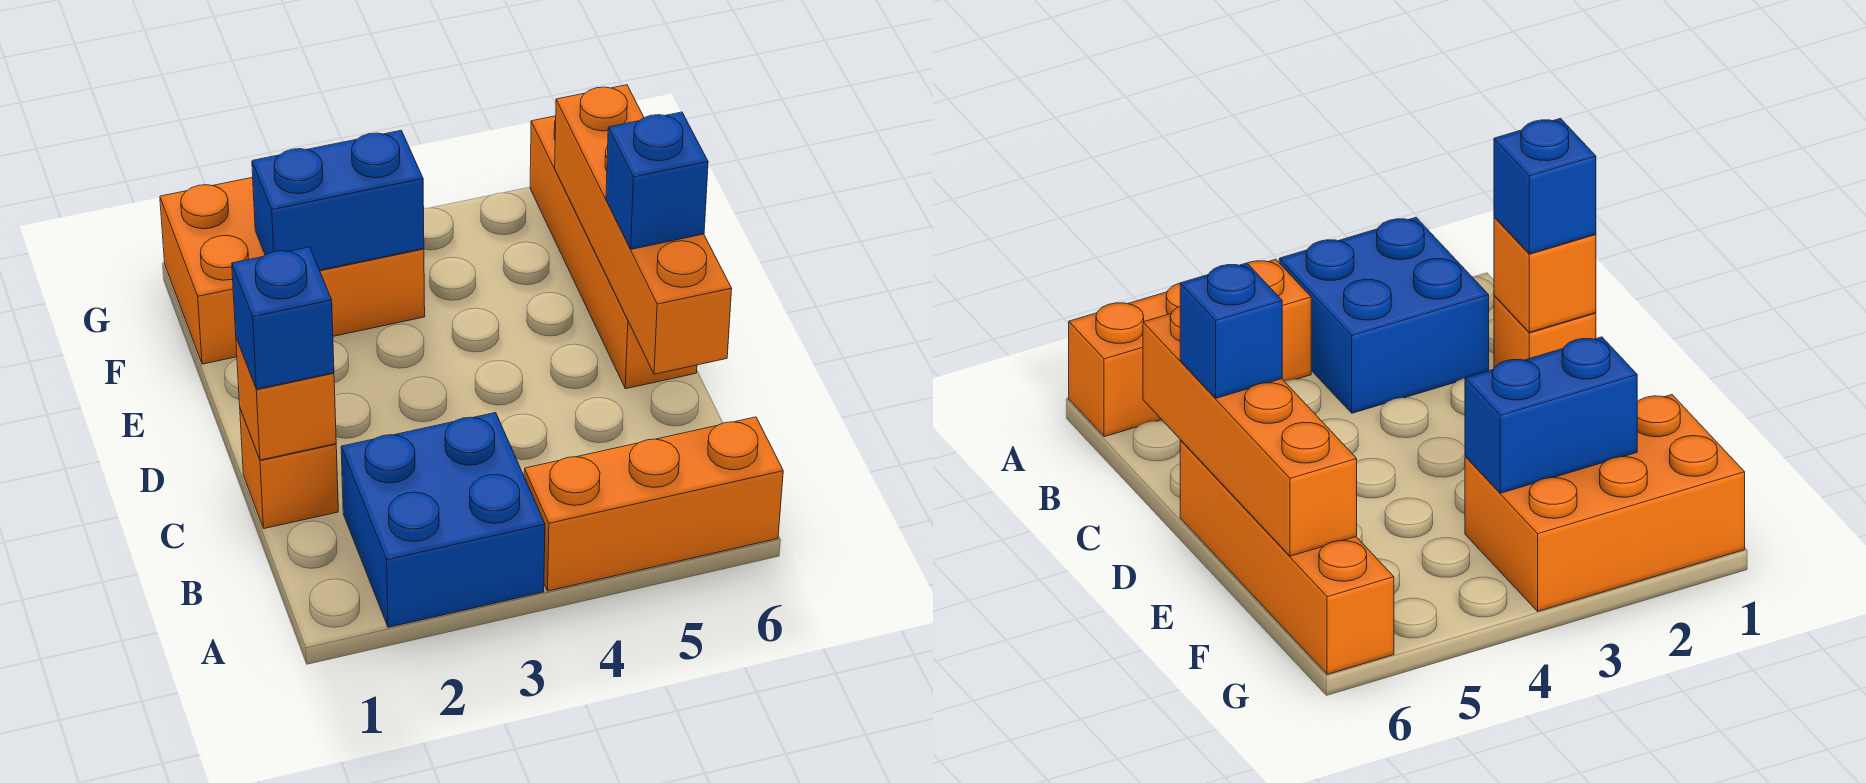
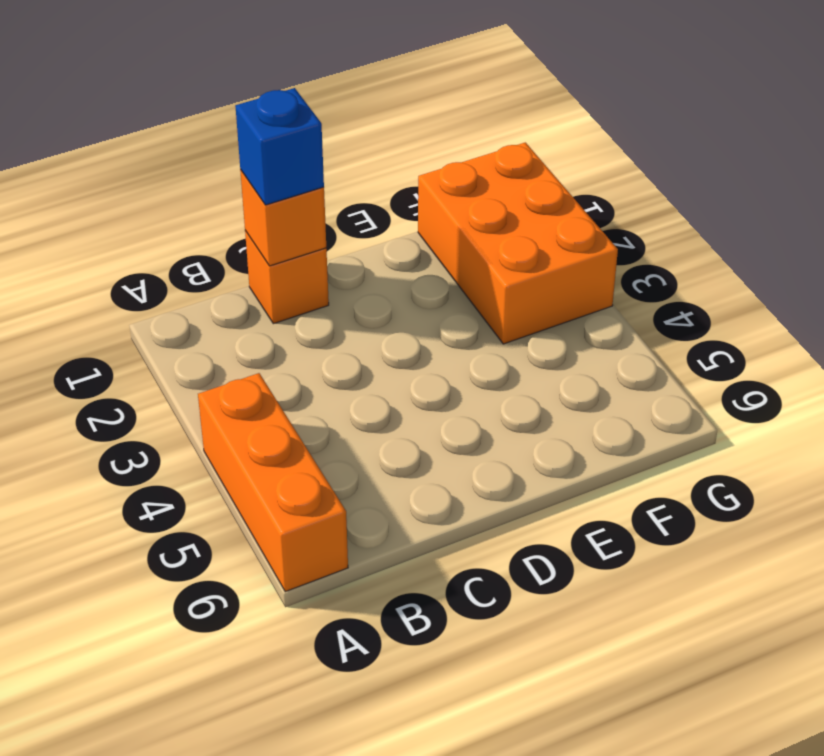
none -> blue brick A2:B3 level 1
none -> orange brick D6:G6 level 1

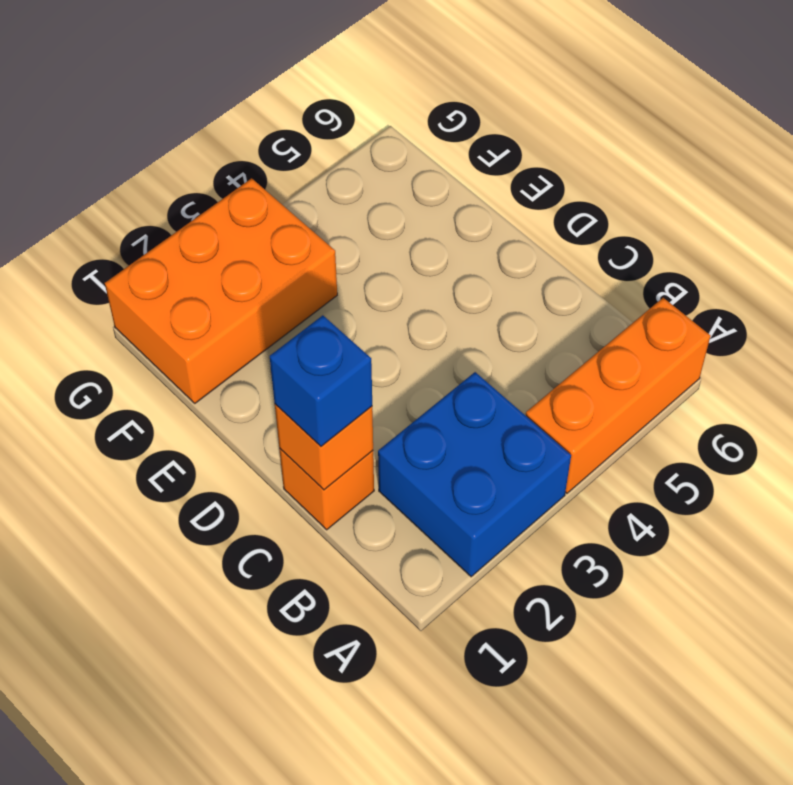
none -> orange brick D6:G6 level 1
none -> orange brick C6:F6 level 2

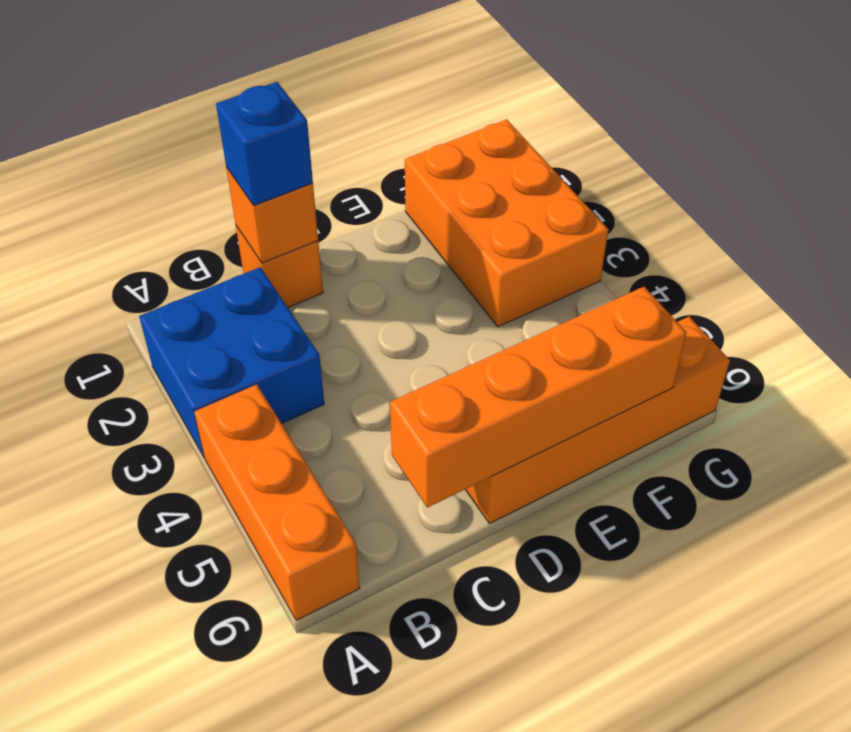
none -> blue brick F2:F3 level 2
none -> blue brick D6 level 3

